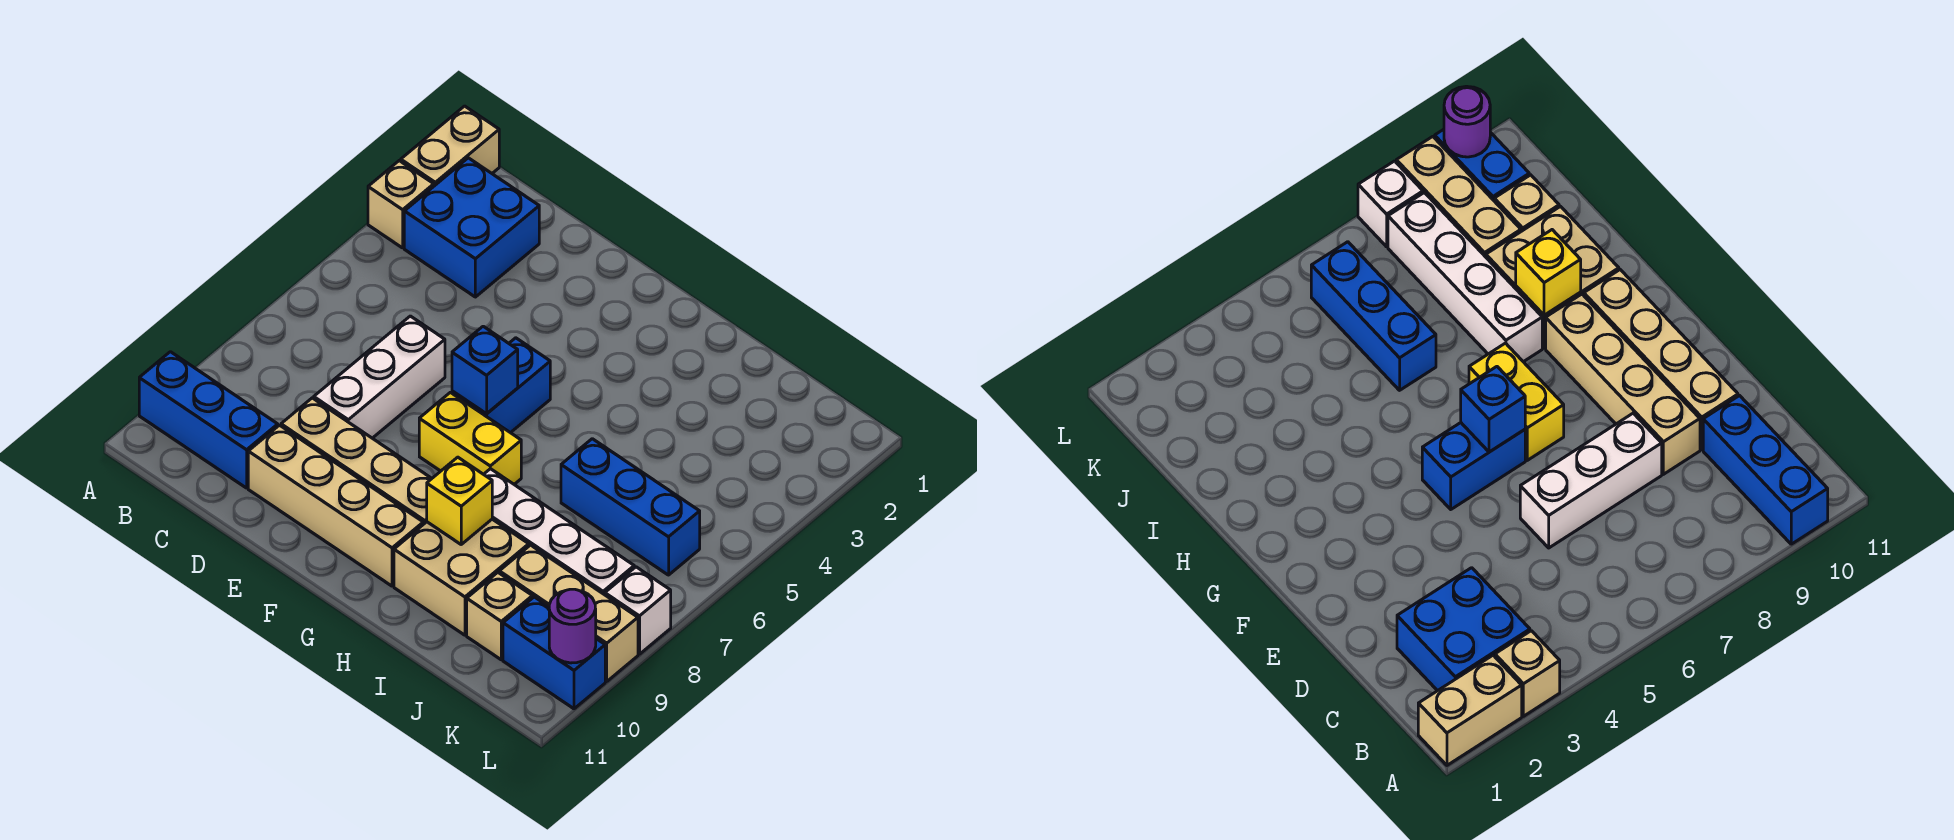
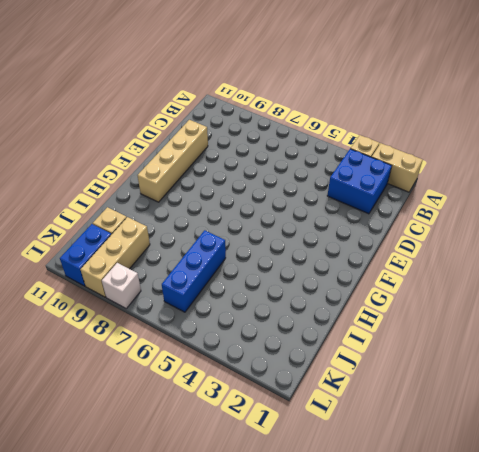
none -> blue brick A10:C10 level 1
none -> white brick D6:D8 level 1
none -> tan brick D9:G9 level 1

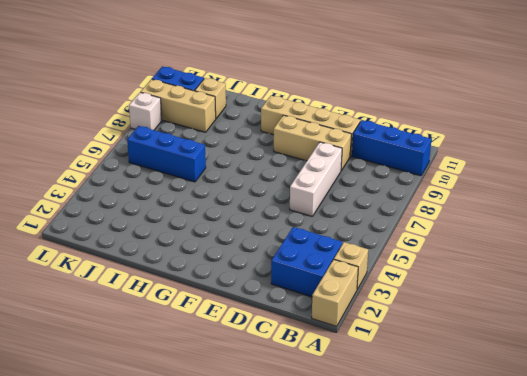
tan brick D9:F9 level 1 -> tan brick D9:G9 level 1
none -> blue brick F5:F6 level 1
none -> yellow brick F7:G7 level 1
none -> white brick H8:K8 level 1

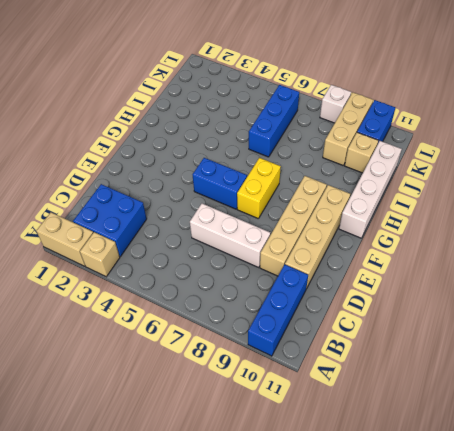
white brick G11:J11 level 1 -> white brick H8:K8 level 1
none -> tan brick H9:I10 level 1
none -> blue brick F6 level 2
none -> yellow brick H9 level 2

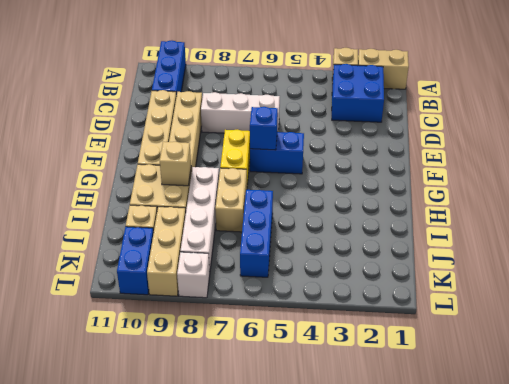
tan brick H7:I7 level 1 -> none
tan brick H9 level 2 -> yellow brick H9 level 2
none -> purple round brick L10 level 2

